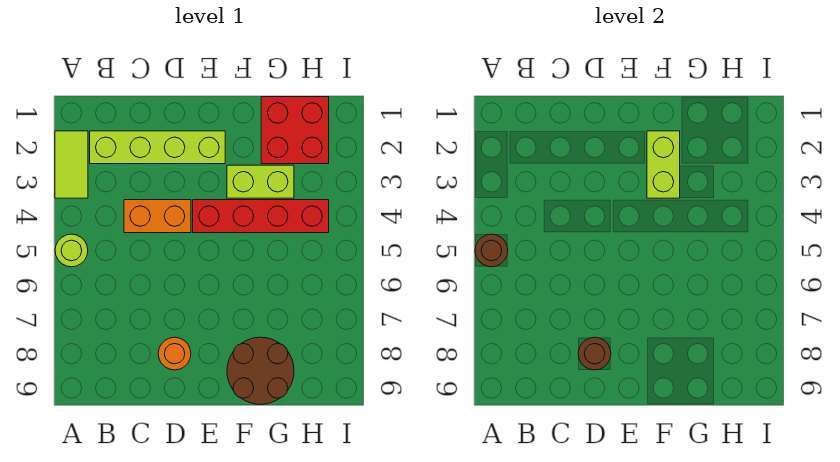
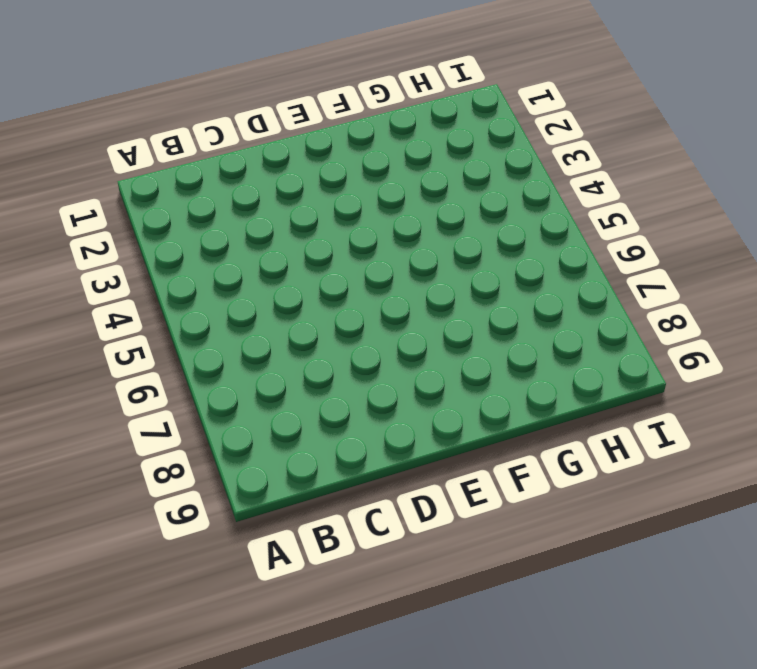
none -> lime tile A2:A3 level 1
none -> lime round brick A5 level 1
none -> lime brick B2:E2 level 1

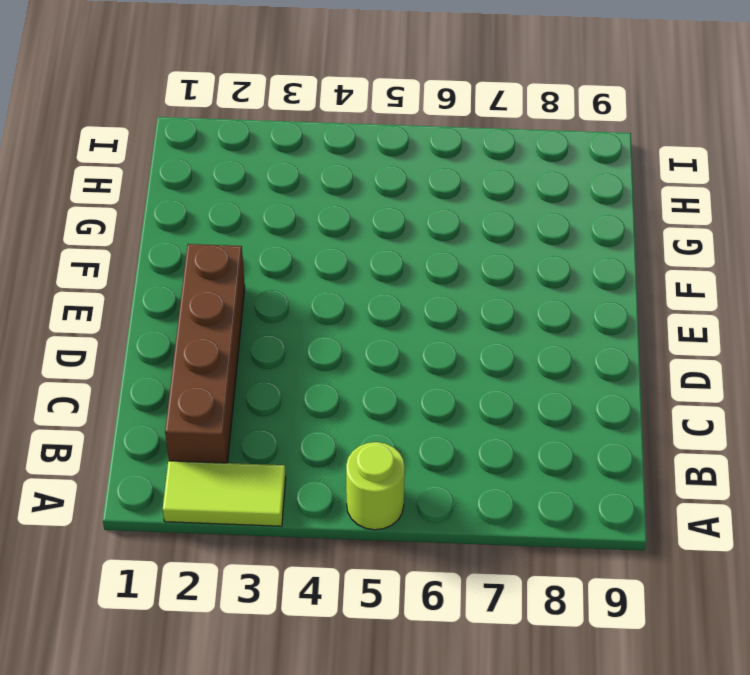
brown brick B2:E2 level 1 -> lime brick B2:E2 level 1
none -> orange brick C4:D4 level 1
none -> orange round brick D8 level 1
none -> red brick E4:H4 level 1

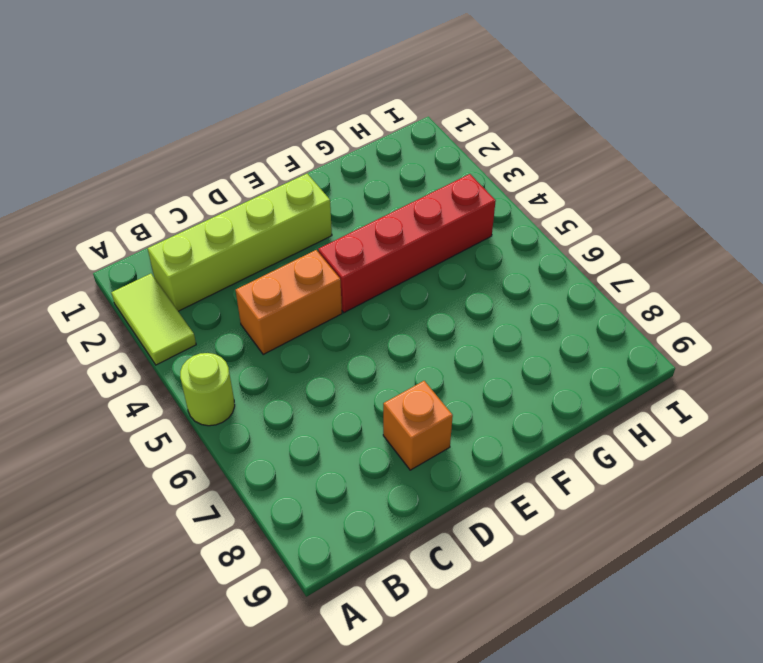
orange brick D8 level 1 -> orange round brick D8 level 1
none -> lime brick F3:G3 level 1
none -> brown round brick F8:G9 level 1
none -> red brick G1:H2 level 1

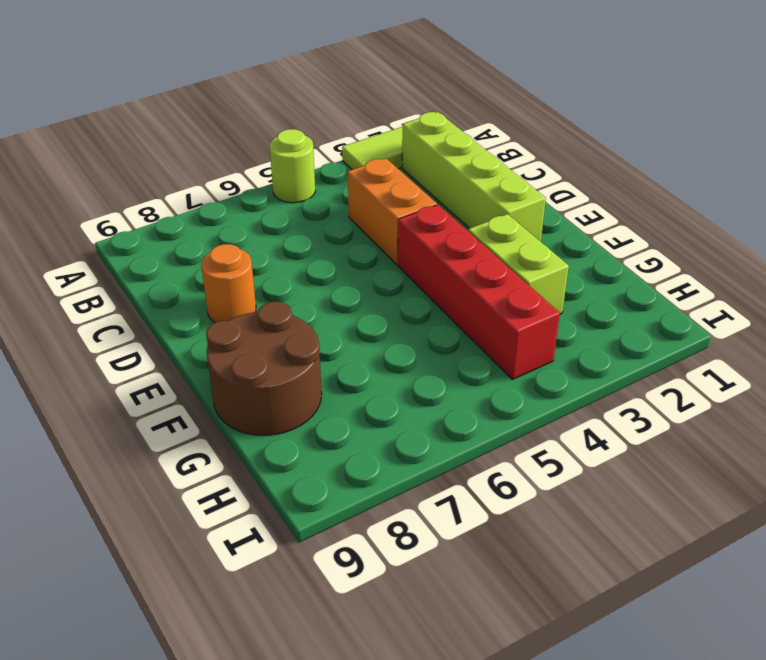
none -> red brick G1:H2 level 1
none -> brown round brick A5 level 2
none -> brown round brick D8 level 2

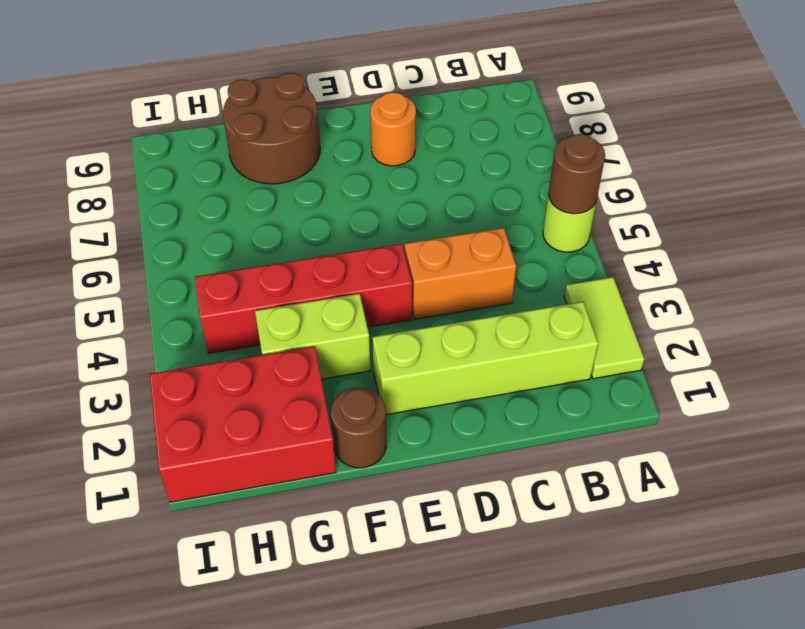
brown round brick F1 level 1 -> brown round brick D8 level 2
red brick G1:I2 level 1 -> red brick G1:H2 level 1
none -> lime brick F2:F3 level 2

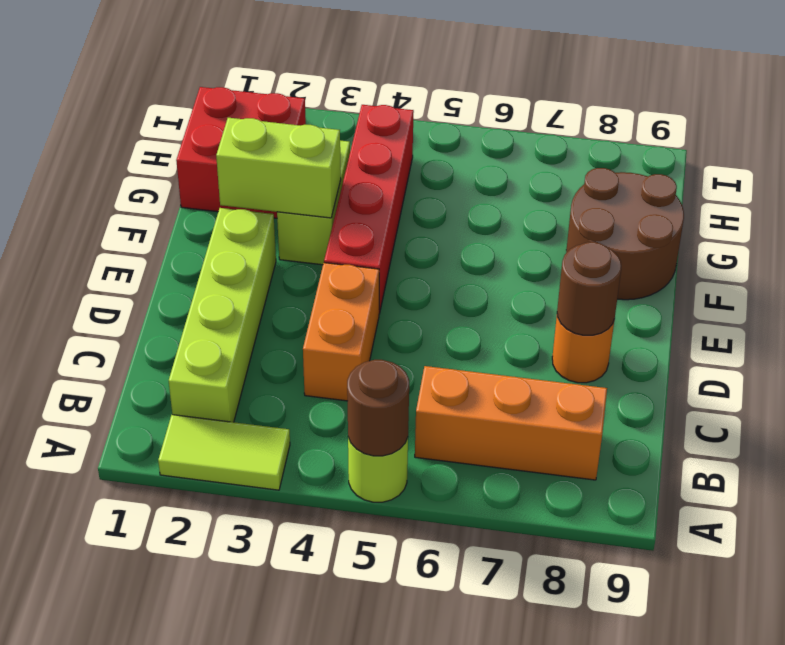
orange brick B6:B8 level 1 -> none

